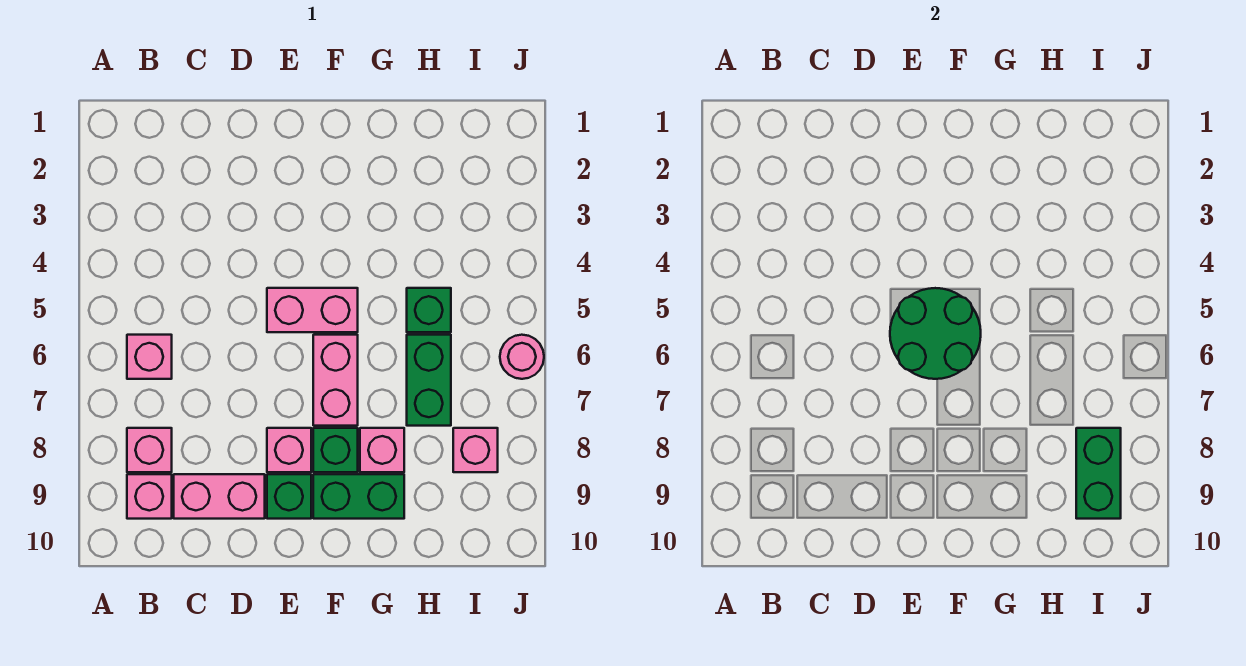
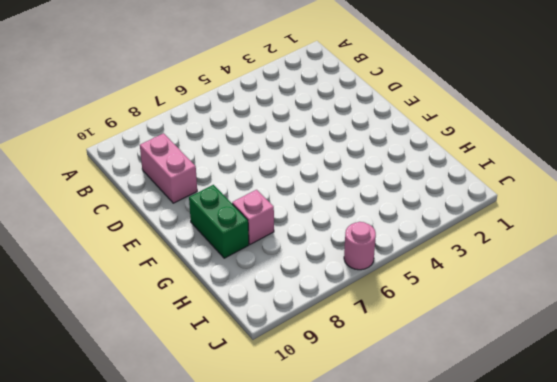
none -> pink brick B6 level 1
none -> pink brick B8 level 1
none -> pink brick B9 level 1

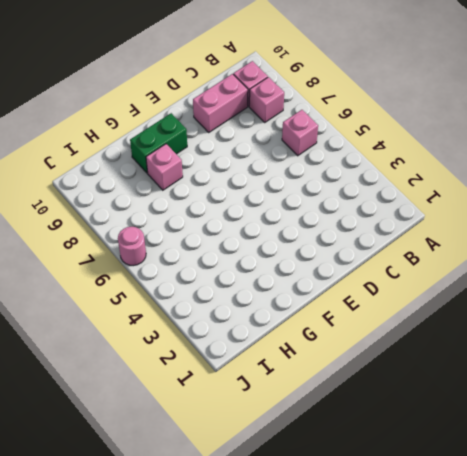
none -> pink brick E5:F5 level 1
none -> pink brick E8 level 1
none -> green brick E9 level 1

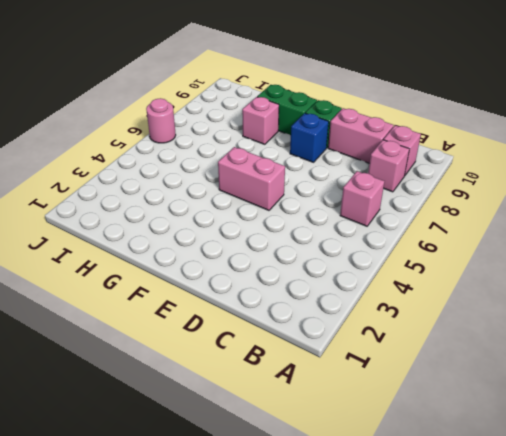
blue brick E8 level 1 -> pink brick E8 level 1
none -> pink brick F6:F7 level 1
none -> green brick F8 level 1
none -> green brick H5 level 1

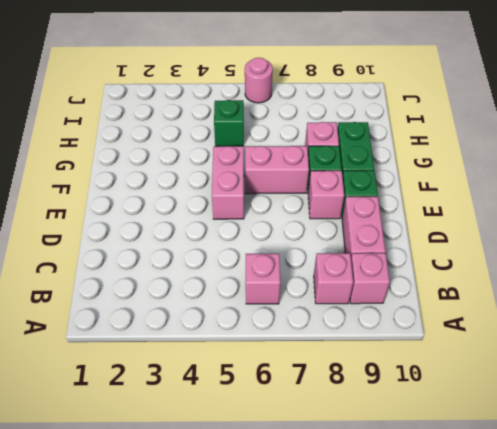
none -> green brick H6:H7 level 1
none -> pink brick I8 level 1
none -> green round brick E5:F6 level 2

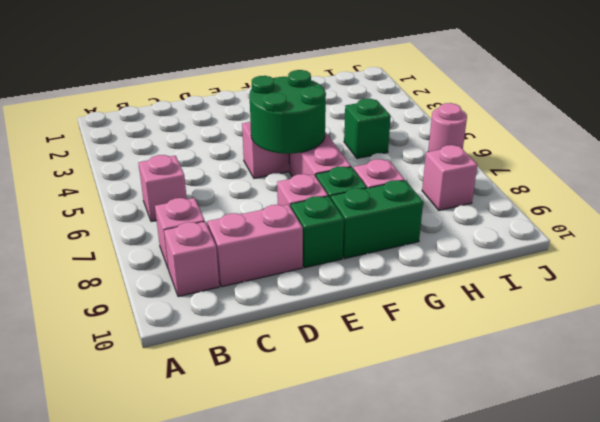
none -> green brick H6:H7 level 1
none -> green brick I8:I9 level 2

